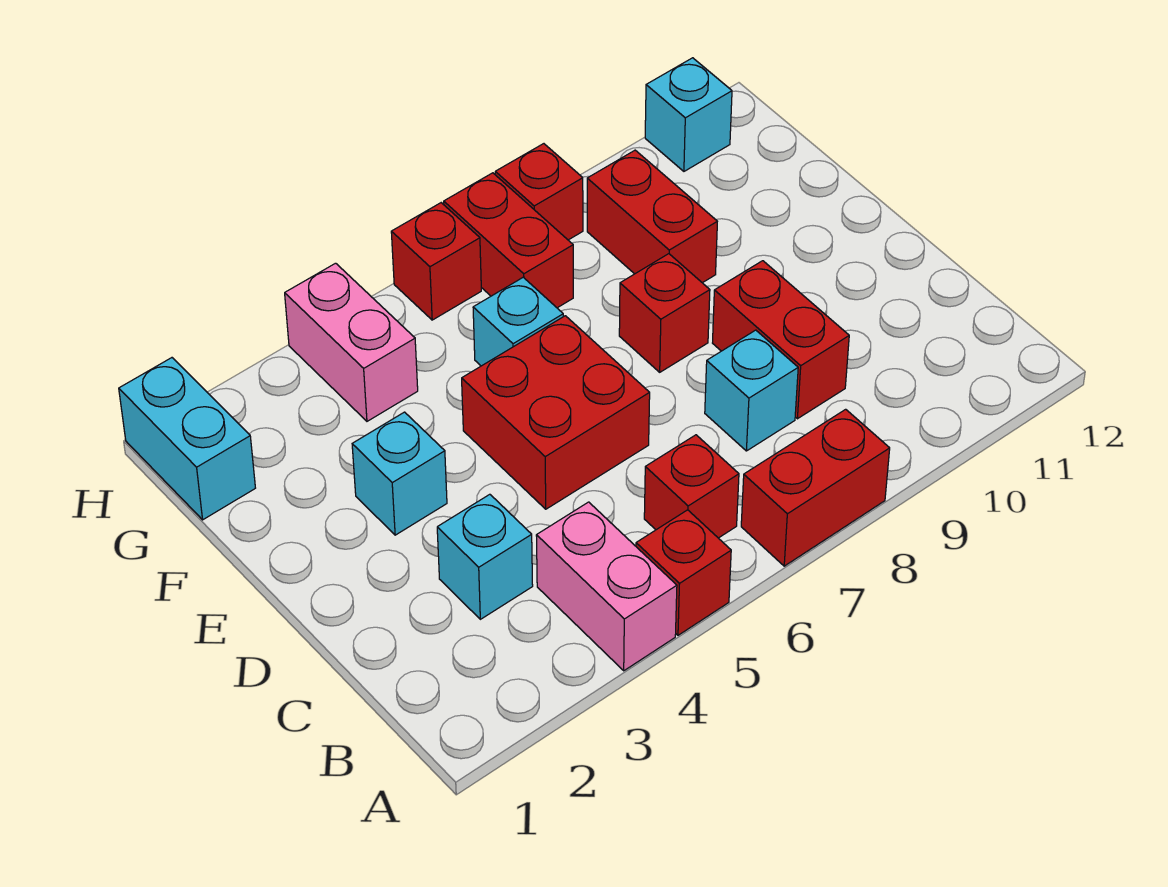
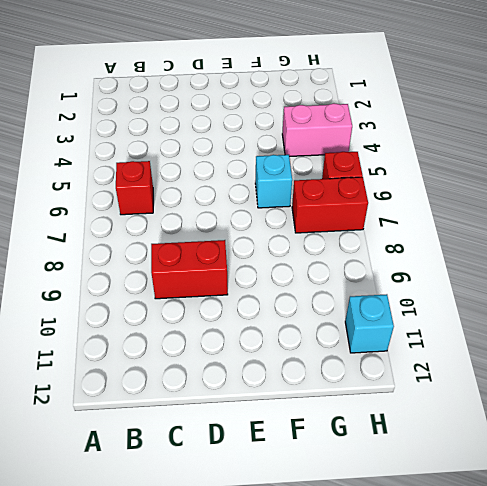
none -> pink brick A4:B4 level 1
none -> red brick A5 level 1
none -> red brick A7:A8 level 1

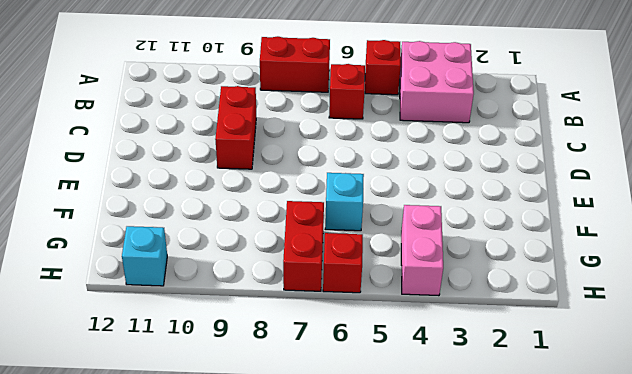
pink brick A3:B4 level 1 -> pink brick A4:B4 level 1
none -> cyan brick C3 level 1
none -> cyan brick C8 level 1
none -> red brick D5:E6 level 1

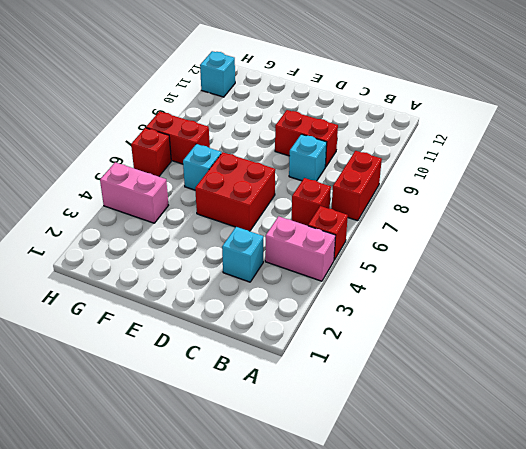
none -> cyan brick E3 level 1
none -> red brick E8 level 1
none -> red brick F9:G9 level 1

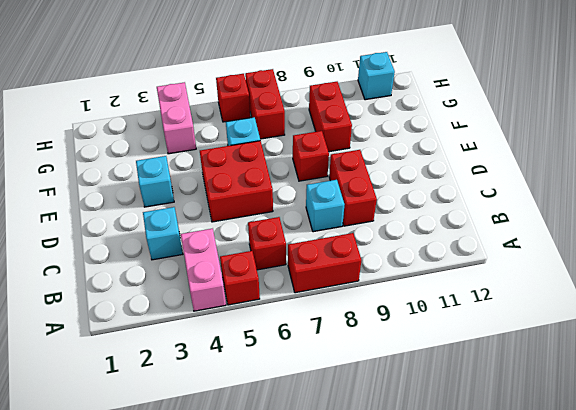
none -> cyan brick G1:H1 level 1
none -> red brick H8 level 1

